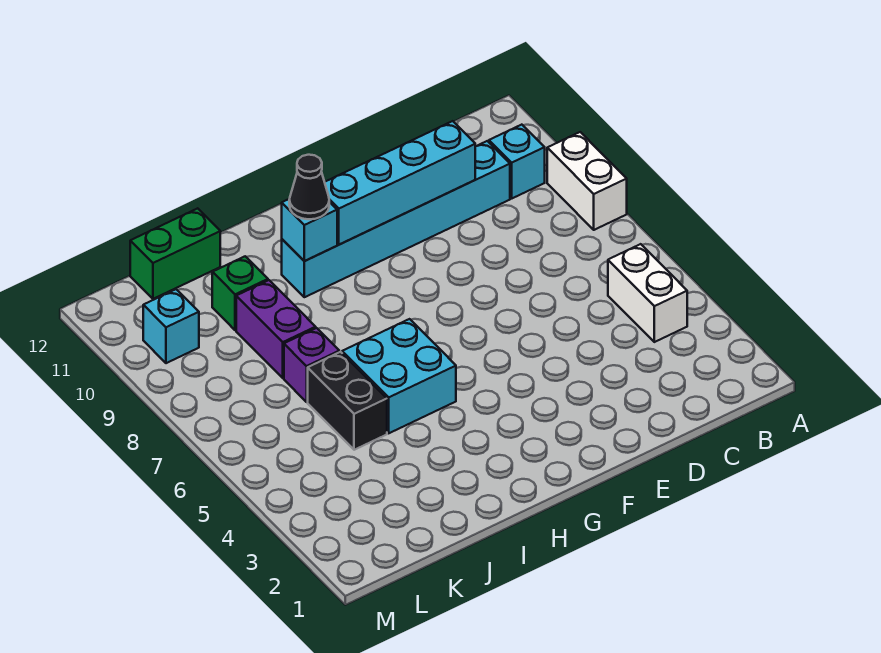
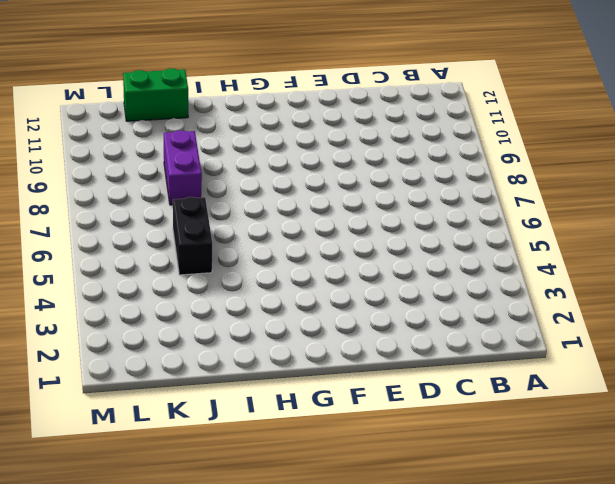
none -> white brick A8:A9 level 1
none -> white brick B4:B5 level 1
none -> cyan brick B10 level 1

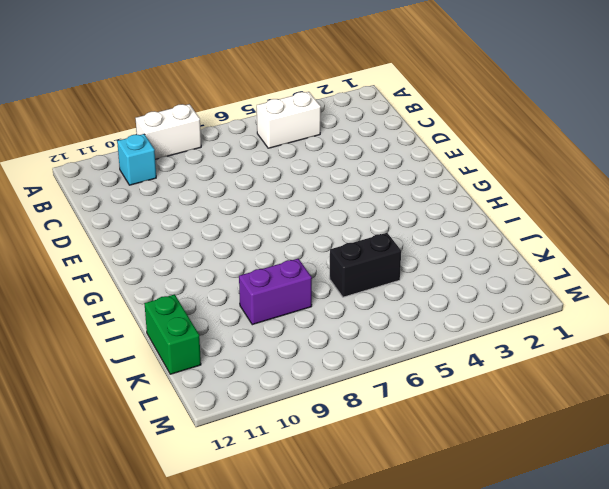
none -> cyan brick C10:H10 level 1
none -> cyan brick H5:I6 level 1
none -> purple brick J7 level 1

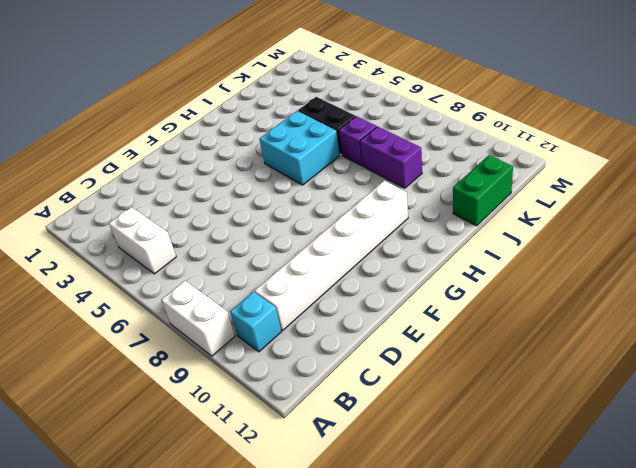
white brick C10:H10 level 1 -> cyan brick C10:H10 level 1
none -> green brick J10 level 1
none -> cyan brick L10 level 1
none -> cyan brick D10:G10 level 2

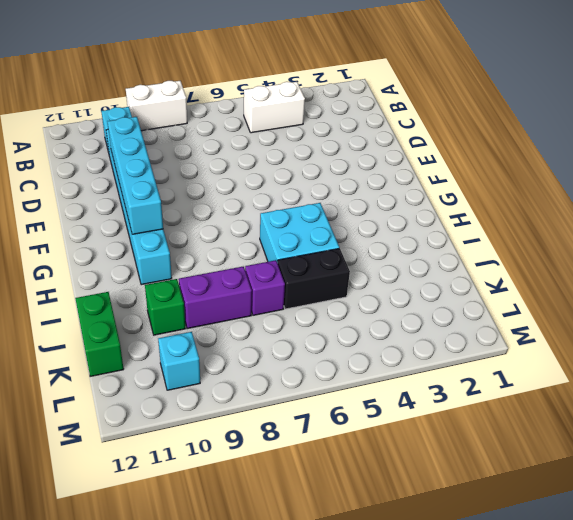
none -> cyan brick H10 level 2
none -> black cone H10 level 3

